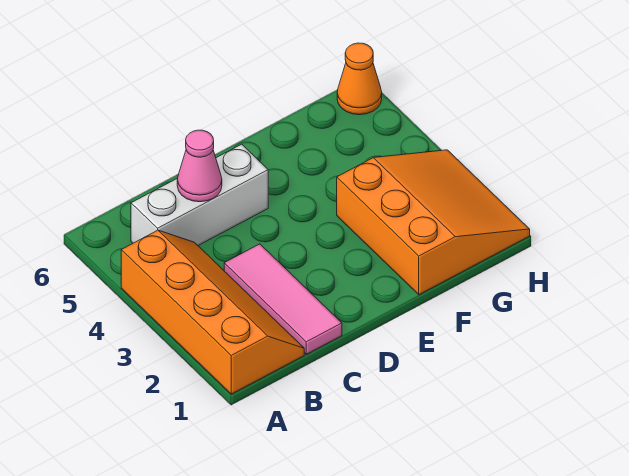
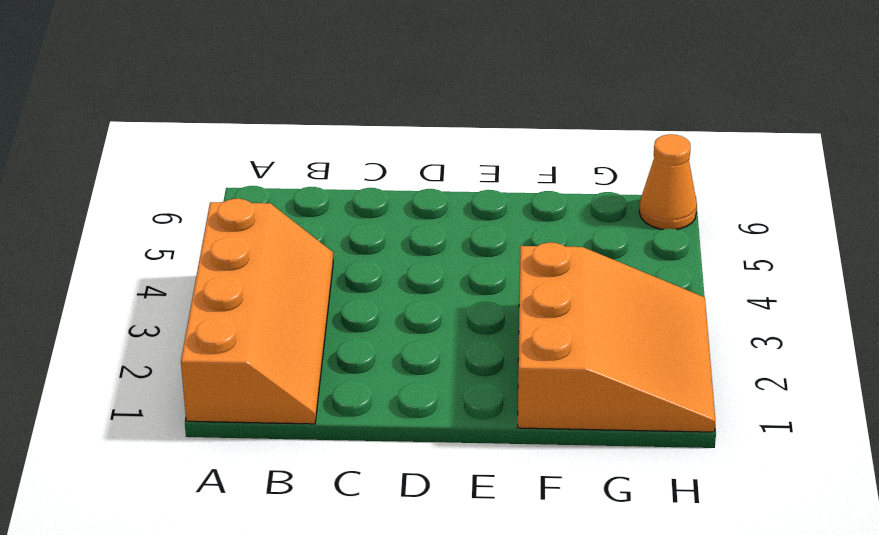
none -> white brick B5:D5 level 1
none -> pink tile C1:C3 level 1

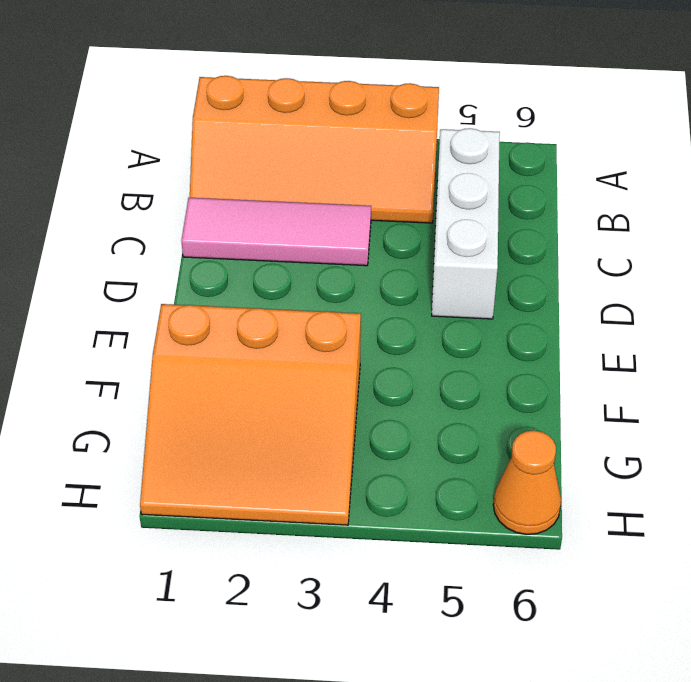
none -> pink cone C5 level 2

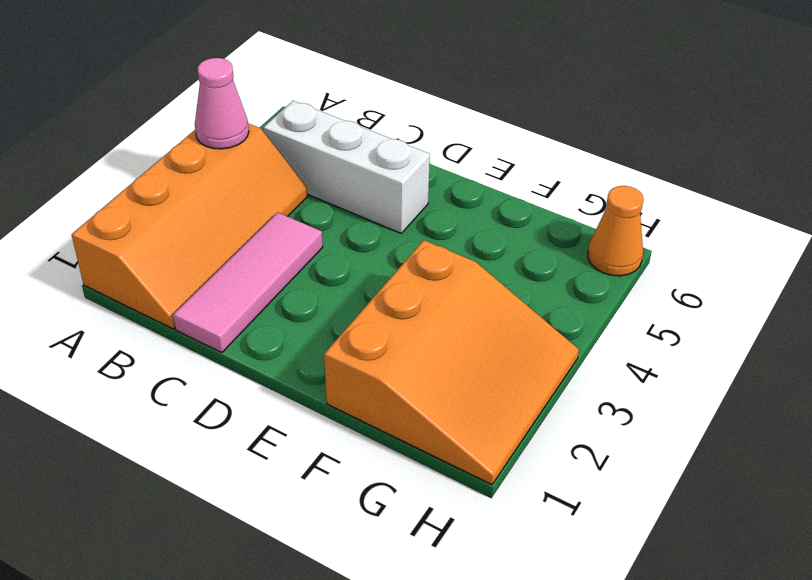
pink cone A4 level 2 -> pink cone C5 level 2

